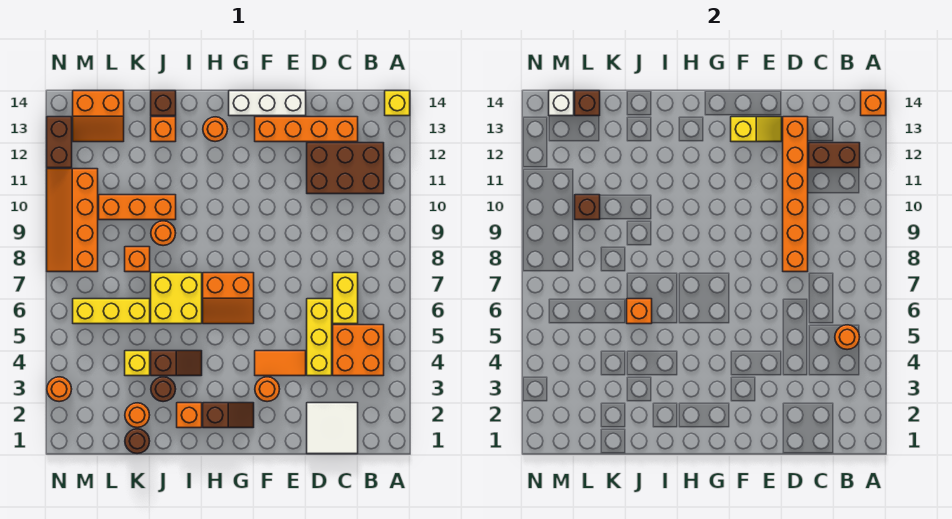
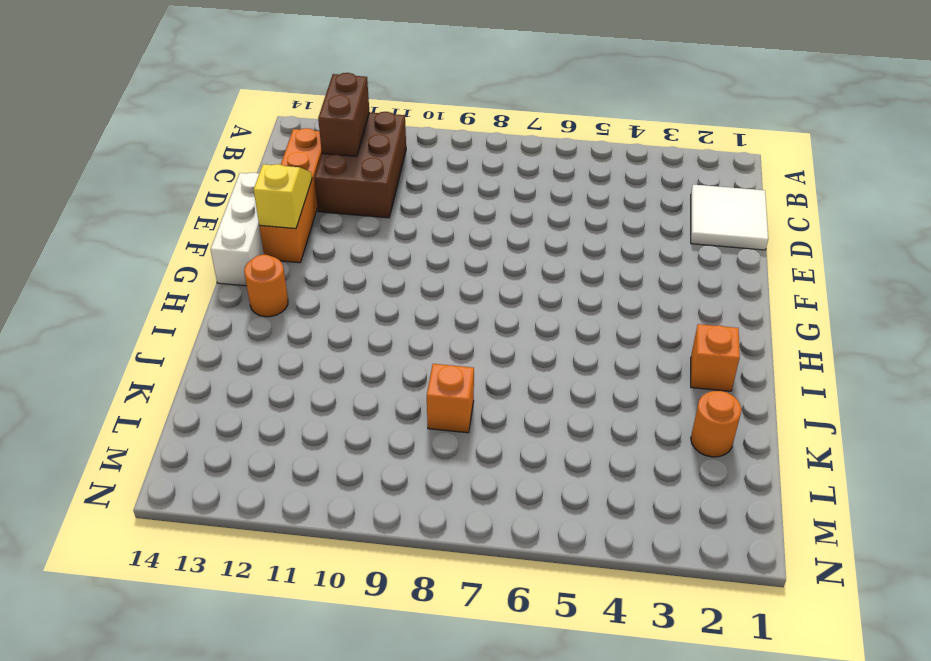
none -> yellow brick A14 level 1
none -> orange brick B4:C5 level 1
none -> yellow brick C6:C7 level 1
none -> yellow brick D4:D6 level 1

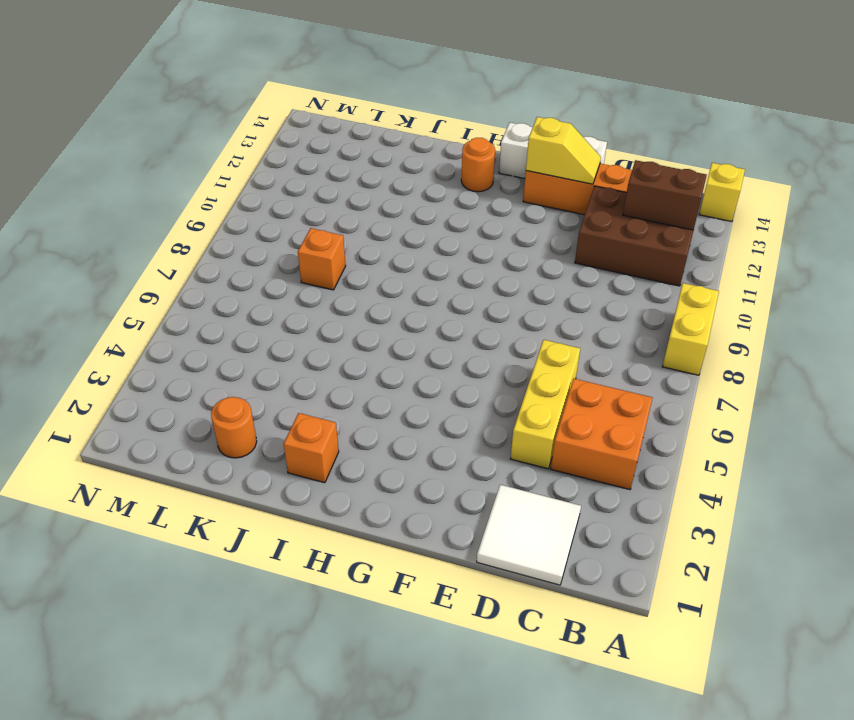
yellow brick A8:A9 level 1 -> yellow brick C6:C7 level 1
none -> orange tile E4:F4 level 1
none -> orange round brick F3 level 1
none -> brown slope G2:H2 level 1 top H
none -> orange slope G6:H7 level 1 top 7

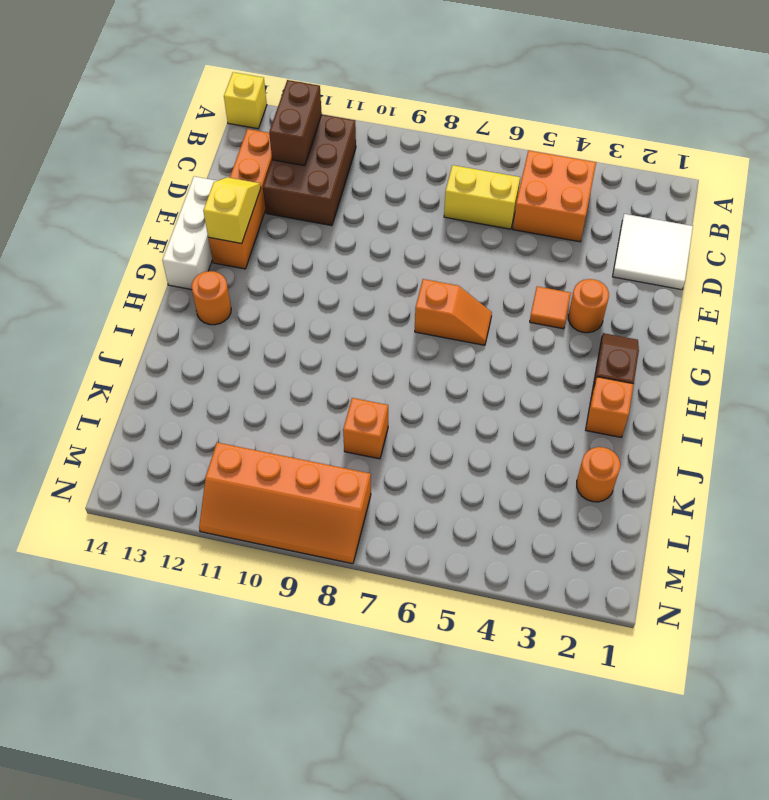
orange tile F4 level 1 -> orange tile E4:F4 level 1
orange slope G6:G7 level 1 top 7 -> orange slope G6:H7 level 1 top 7
none -> yellow brick D4:D6 level 1
none -> brown slope I4:J4 level 1 top J
none -> yellow brick I6:J7 level 1
none -> brown round brick J3 level 1

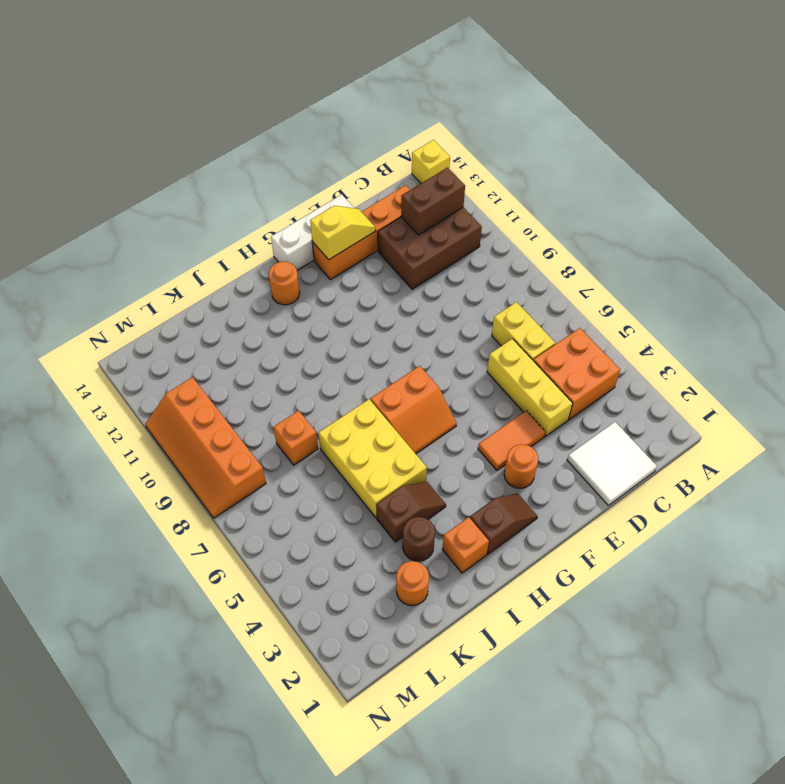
yellow brick I5:J7 level 1 -> yellow brick I6:J7 level 1
none -> orange round brick J9 level 1
none -> orange brick J10:L10 level 1
none -> orange brick J13 level 1
none -> brown brick J14 level 1

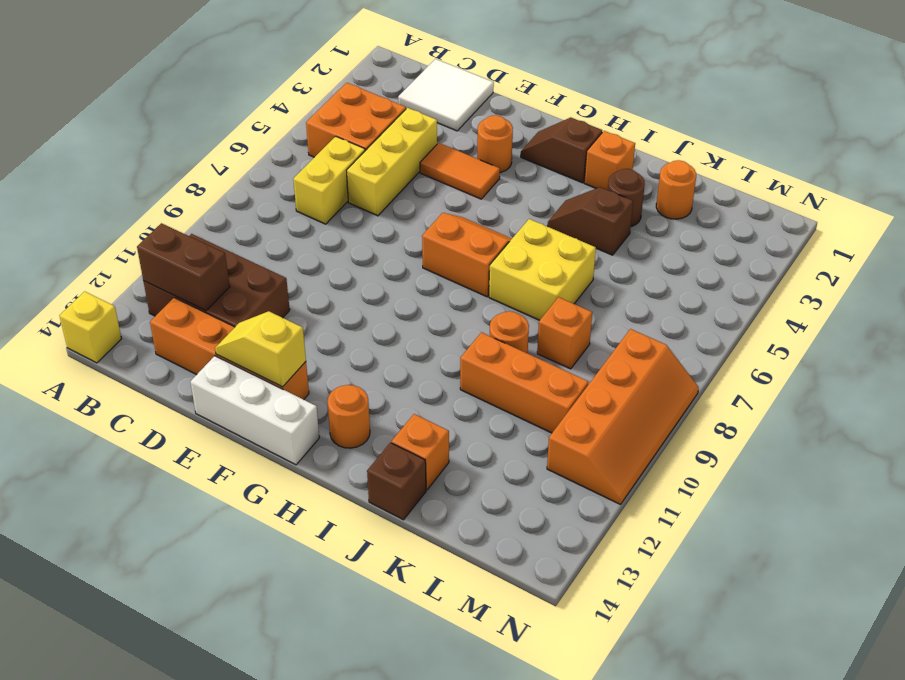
none -> brown round brick K1 level 1
none -> yellow brick K4 level 1
none -> yellow brick K6:M6 level 1
none -> orange slope L13:M14 level 1 top 14

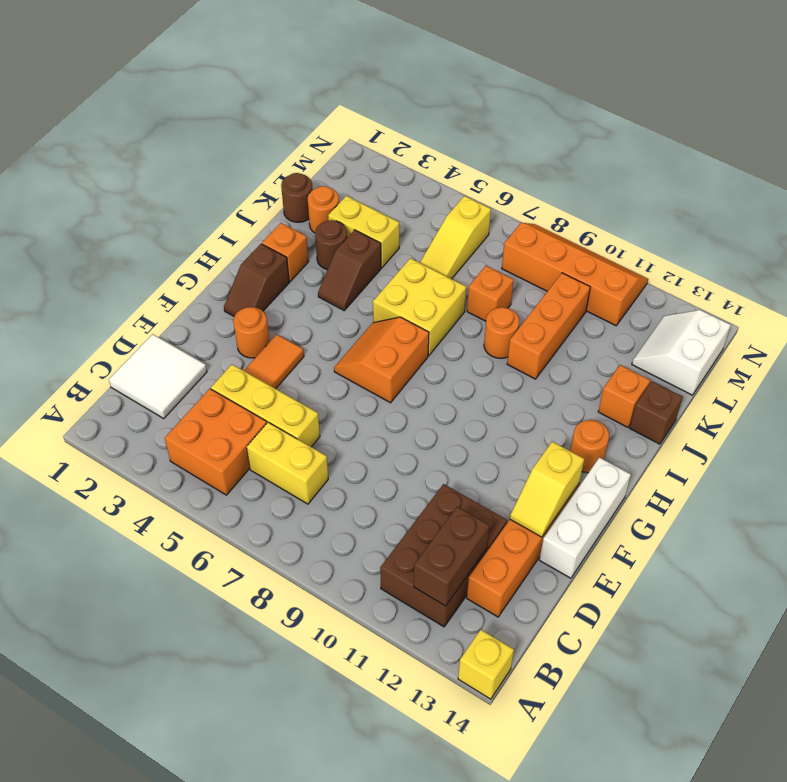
yellow brick K3:K4 level 1 -> yellow brick K4 level 1
yellow slope K6:M6 level 1 top M -> yellow brick K6:M6 level 1
white slope L13:M14 level 1 top 14 -> orange slope L13:M14 level 1 top 14
none -> orange round brick N3 level 1
none -> brown brick N12:N13 level 1
none -> orange brick A14 level 2
none -> orange round brick B5 level 2

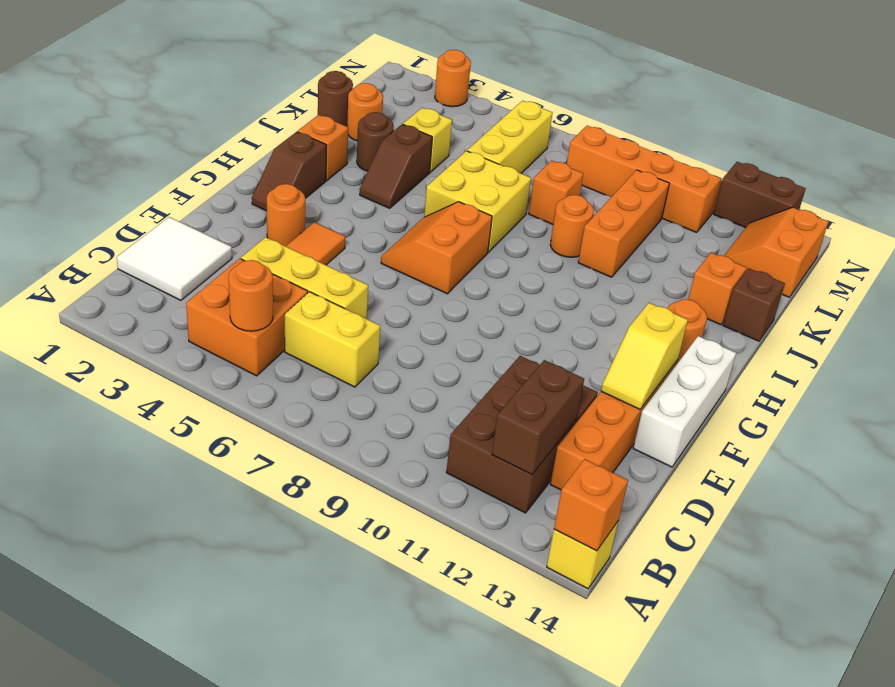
none -> orange brick D8:D13 level 2
none -> orange brick J6 level 2
none -> brown brick L10 level 2
none -> brown brick L14 level 2

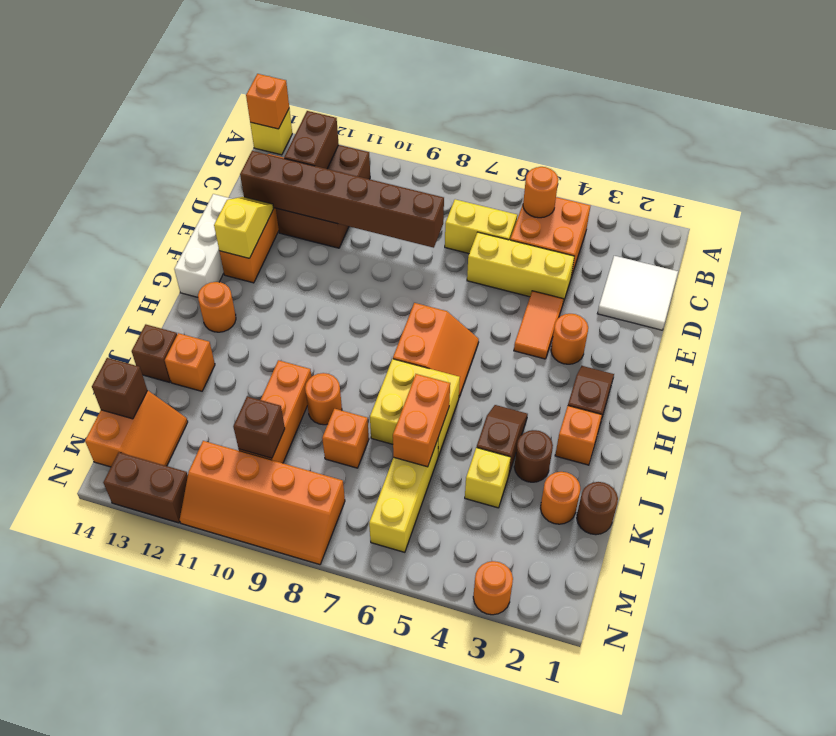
brown brick D8:D13 level 2 -> orange brick D8:D13 level 2
orange brick J6:K6 level 2 -> orange brick J6 level 2
none -> white brick M14 level 2

